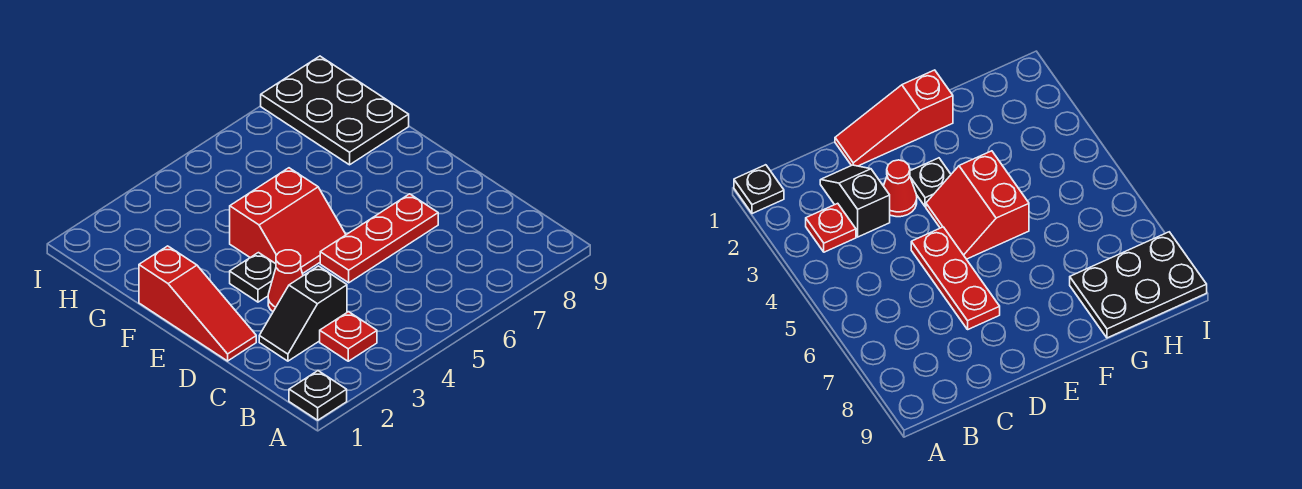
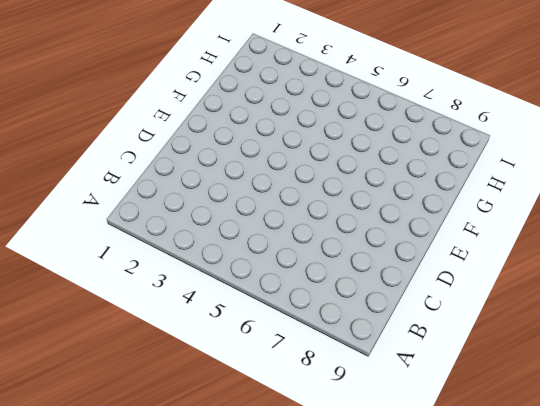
none -> black plate A1 level 1
none -> red plate B3 level 1

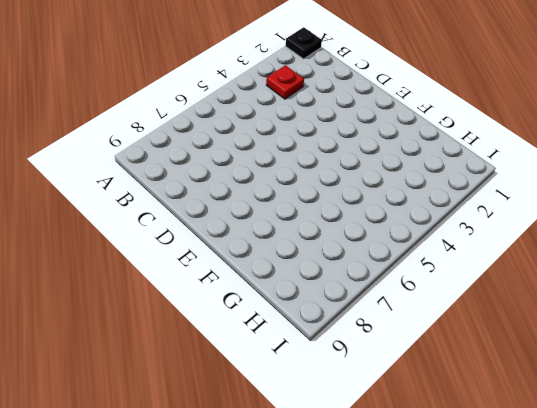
none -> black slope C2:C3 level 1 top 3
none -> red slope D1:F1 level 1 top F

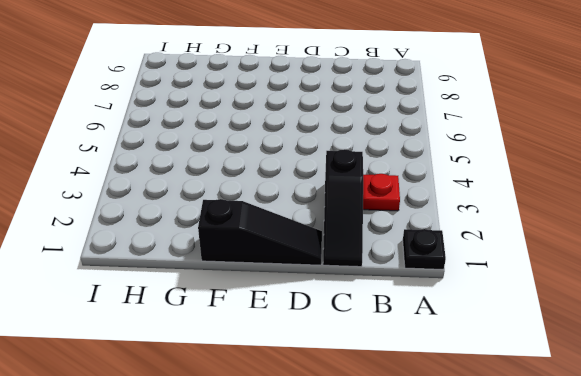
black slope C1:C3 level 1 top 3 -> black slope C2:C3 level 1 top 3
black slope D1:F1 level 1 top F -> red slope D1:F1 level 1 top F
none -> red cone D3 level 1
none -> red plate D5:D7 level 1

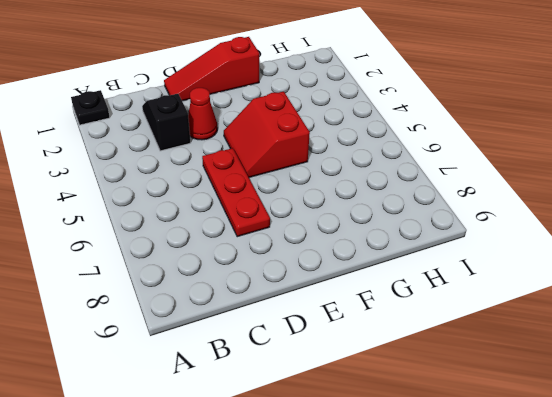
none -> red plate B3 level 1
none -> black plate E3 level 1

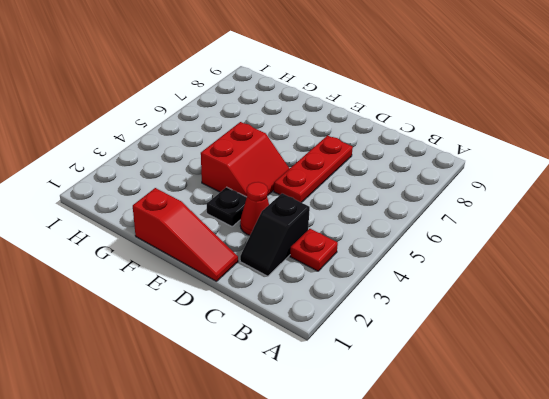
none -> black plate A1 level 1
none -> black plate G8:I9 level 1

